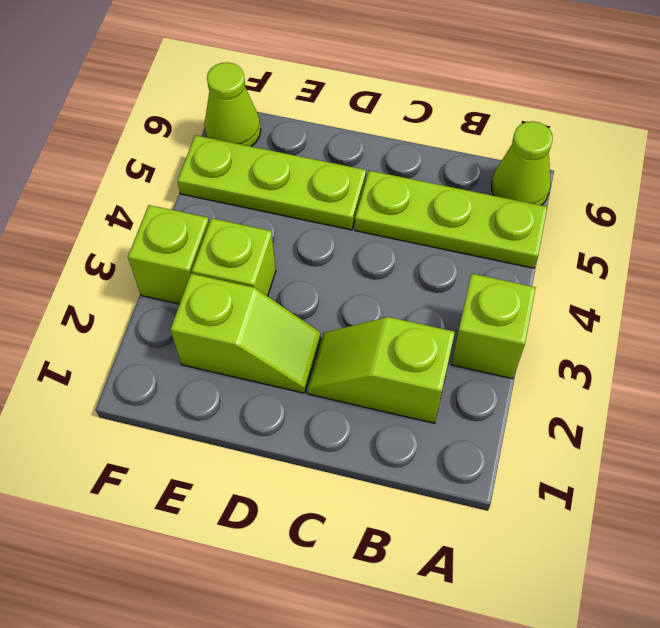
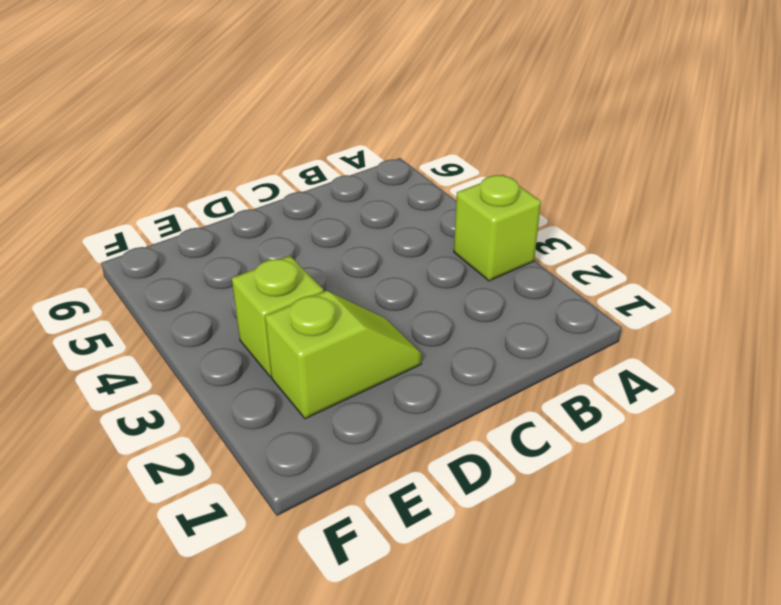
none -> lime plate A5:C5 level 1
none -> lime cone A6 level 1

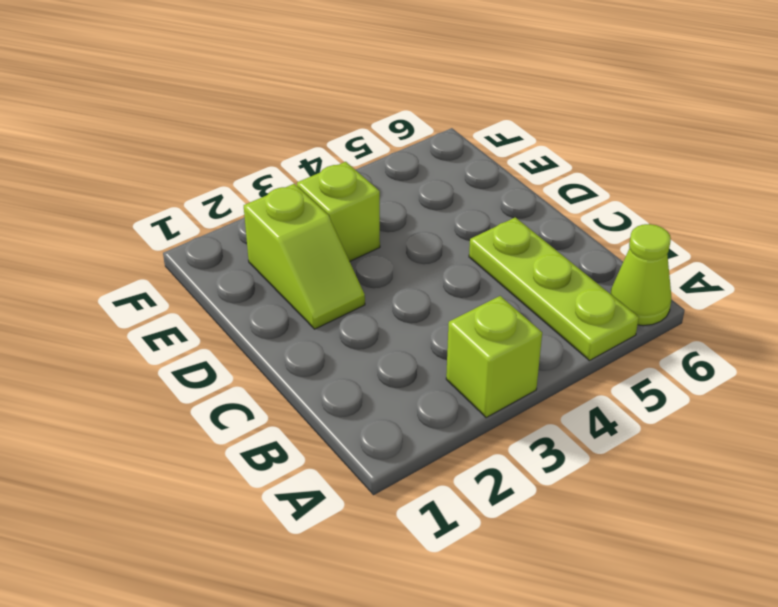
none -> lime slope B2:C2 level 1 top B
none -> lime plate D5:F5 level 1

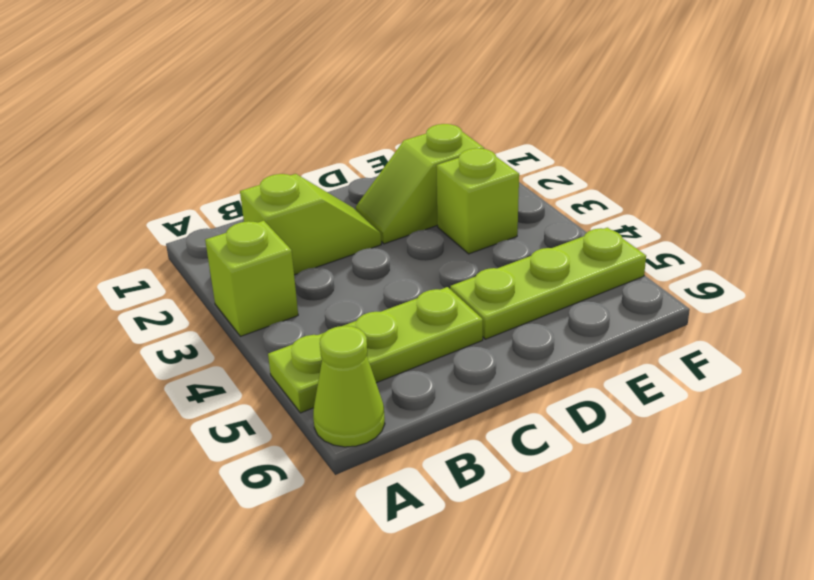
none -> lime brick F3 level 1
none -> lime cone F6 level 1

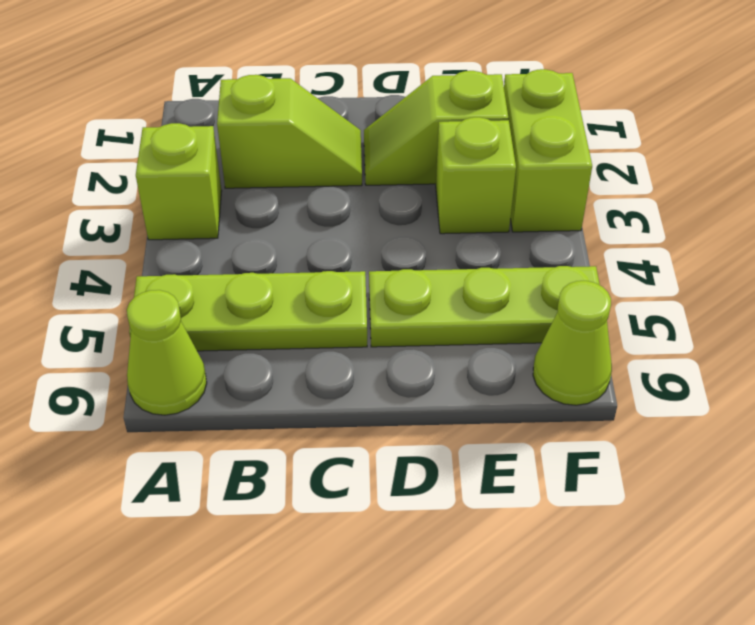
lime brick F2:F3 level 1 -> lime brick F3 level 1

